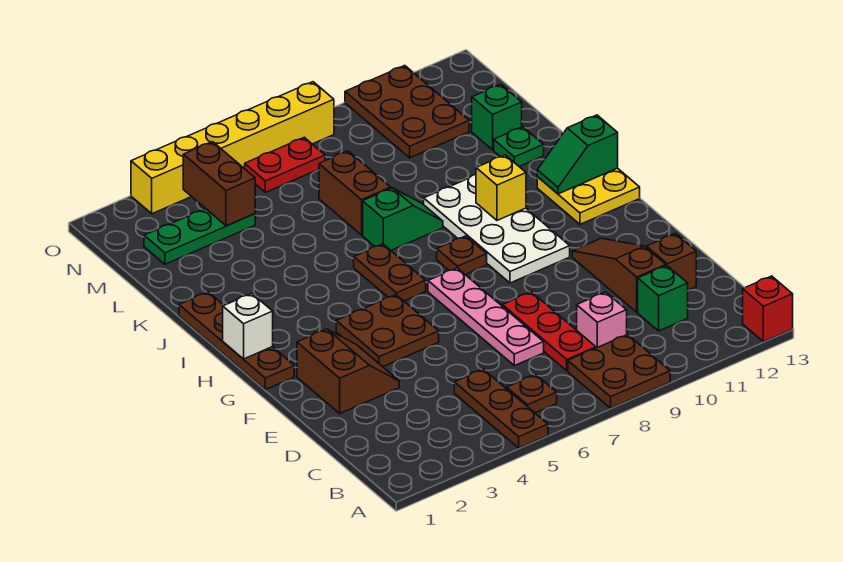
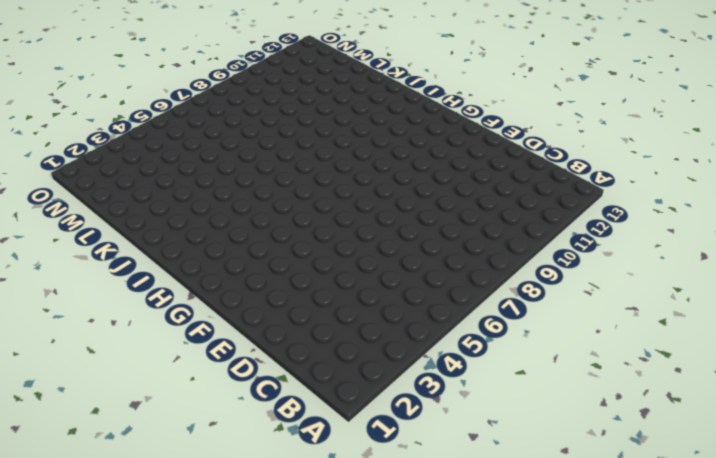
none -> brown plate A5:C5 level 1
none -> brown plate A8:B9 level 1
none -> red brick A13 level 1

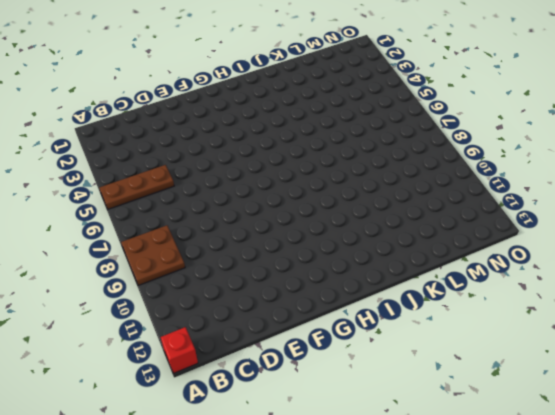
none -> brown plate B6 level 1
none -> red plate C8:E8 level 1
none -> pink brick C9 level 1

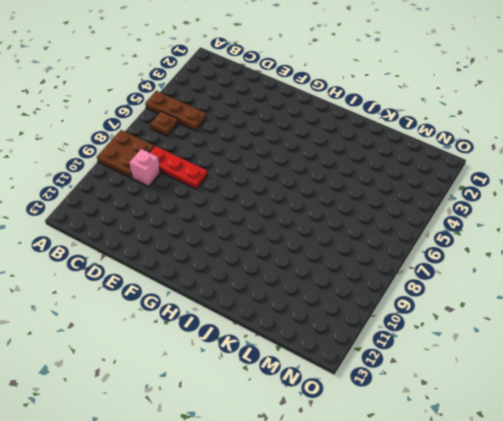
none -> red brick A13 level 1
none -> green brick C11 level 1
none -> pink plate D7:G7 level 1

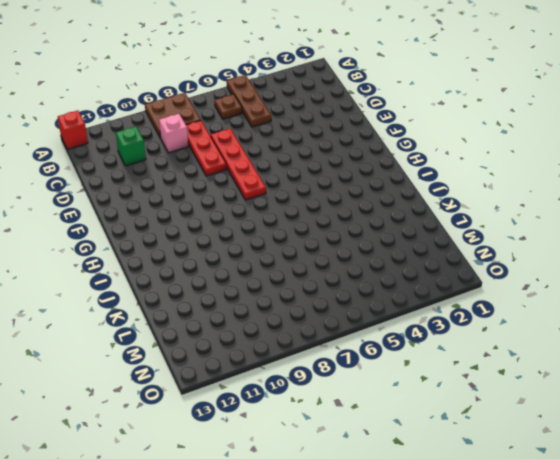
red plate D7:G7 level 1 -> pink plate D7:G7 level 1
none -> brown slope D11:F11 level 1 top D
none -> brown brick D12 level 1
none -> brown slope E2:F3 level 1 top 2

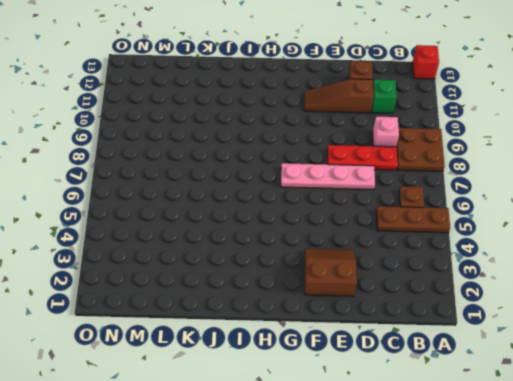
none -> brown plate F4:G5 level 1
none -> brown plate G1:J1 level 1
none -> white plate G9:J10 level 1

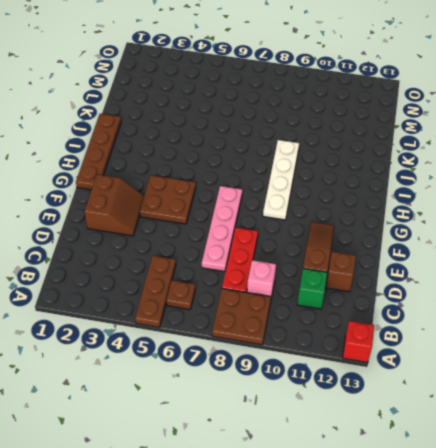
white plate G9:J9 level 1 -> white plate G9:J10 level 1
none -> brown plate H6:I6 level 1
none -> brown plate H8 level 1
none -> yellow plate H12:I13 level 1

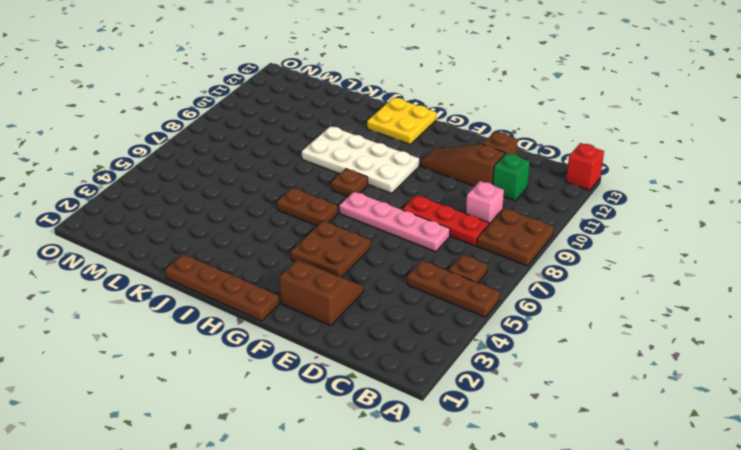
none -> green slope J7:J8 level 1 top 7
none -> brown brick K7:L7 level 1
none -> green plate K12 level 1

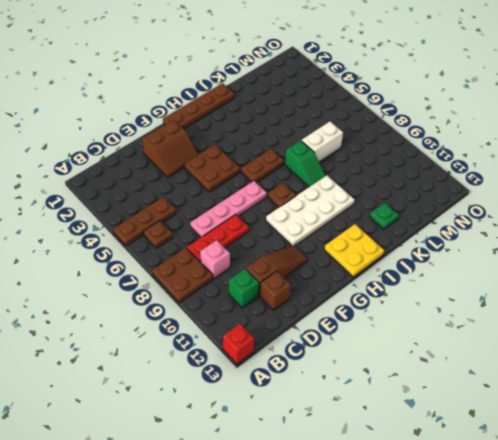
white brick K7:L7 level 1 -> brown brick K7:L7 level 1
none -> green brick L12 level 1
none -> green plate M2:M4 level 1
none -> brown plate M10:O11 level 1

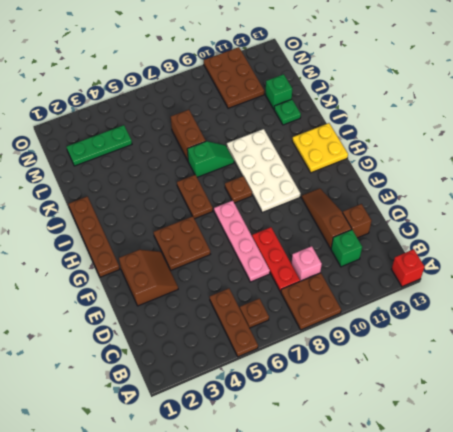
none -> red plate N6:N7 level 1
none -> yellow brick O3:O8 level 1
none -> white brick H1 level 2

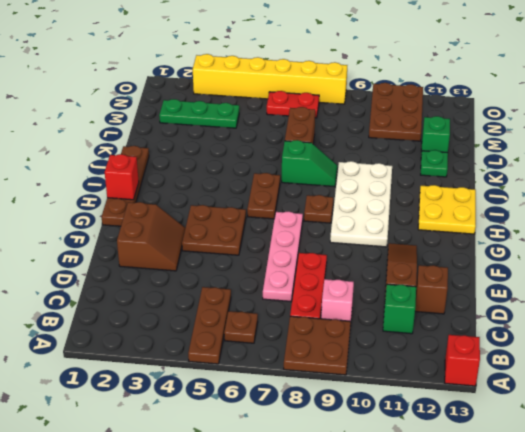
red brick H1 level 2 -> white brick H1 level 2
none -> yellow brick I10 level 2
none -> green slope I12:I13 level 2 top 13
none -> brown brick M4:N4 level 2

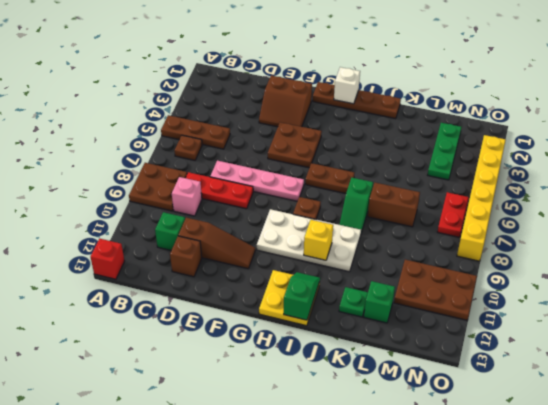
none -> brown brick M4:N4 level 2

